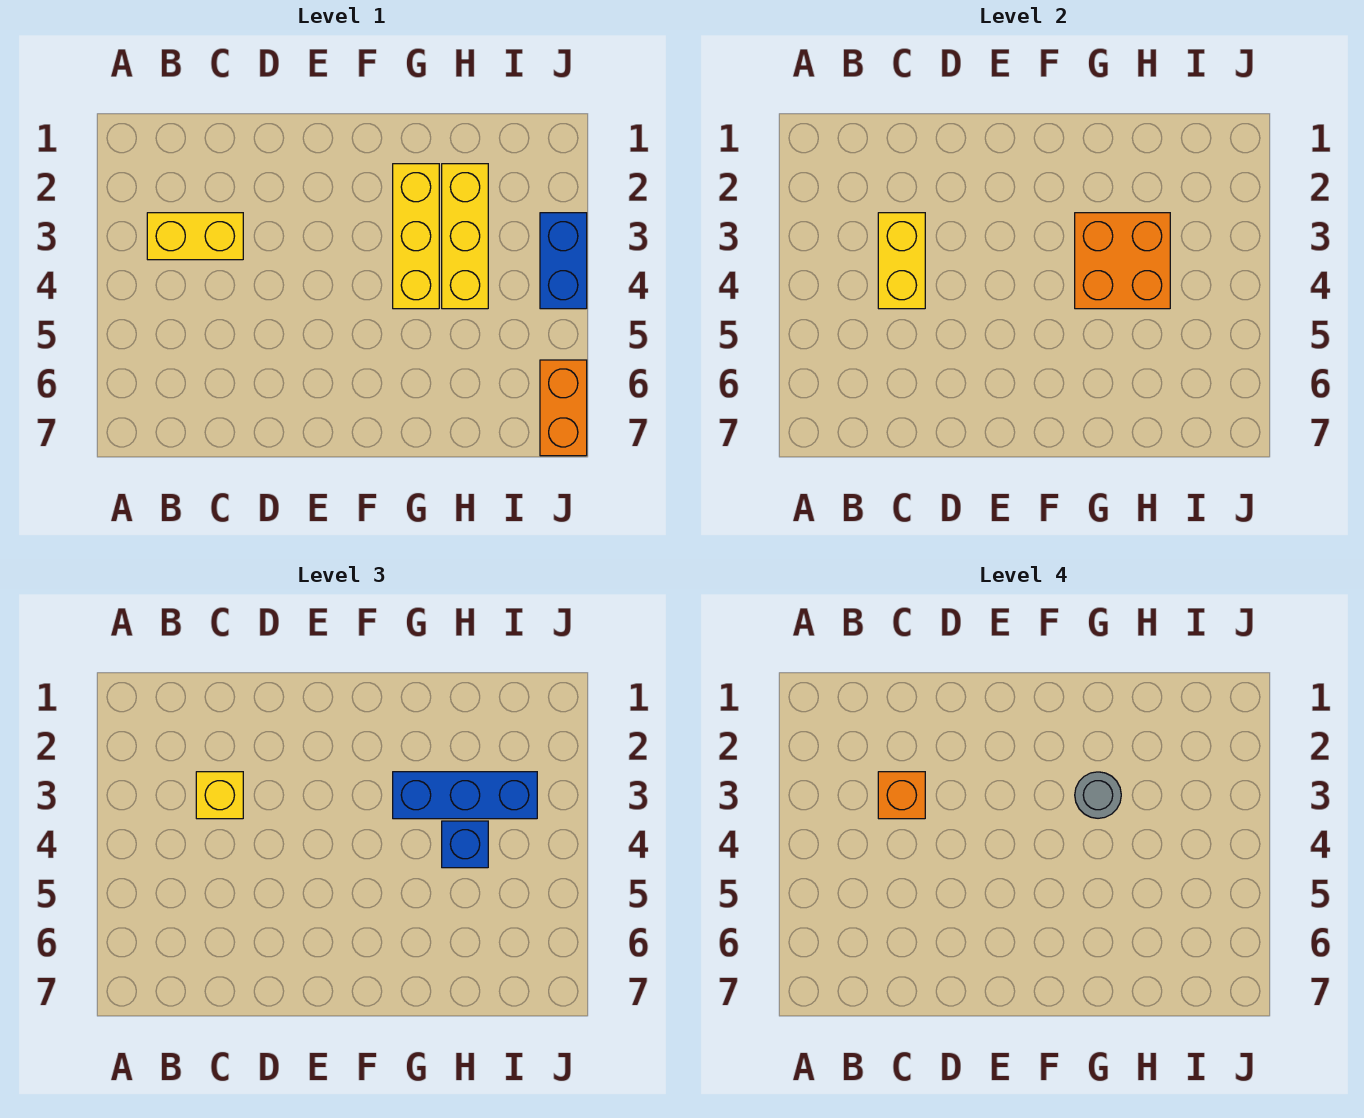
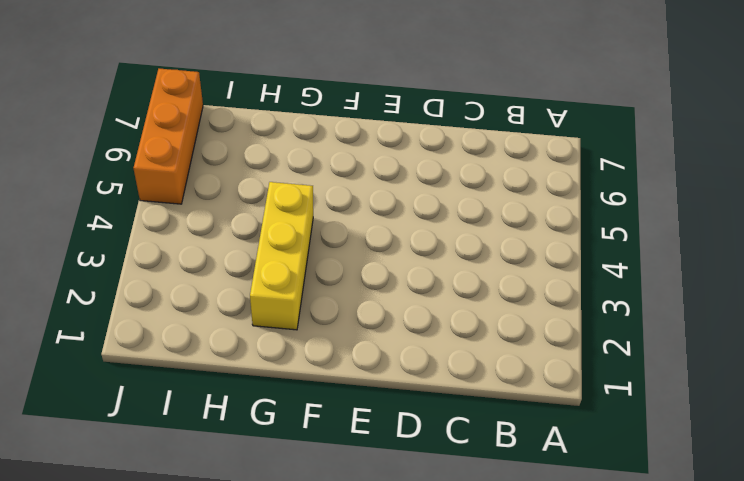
orange brick J5:J7 level 1 -> orange brick J6:J7 level 1
none -> yellow brick B3:C3 level 1
none -> yellow brick H2:H4 level 1
none -> blue brick J3:J4 level 1

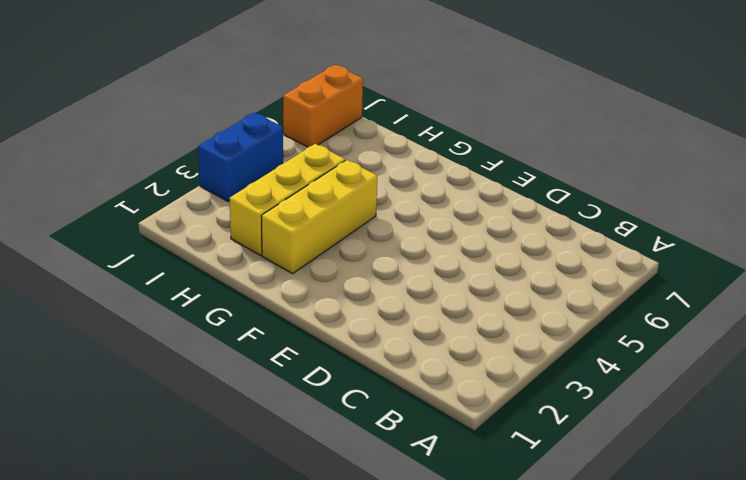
none -> yellow brick B3:C3 level 1
none -> yellow brick C3:C4 level 2
none -> orange brick G3:H4 level 2

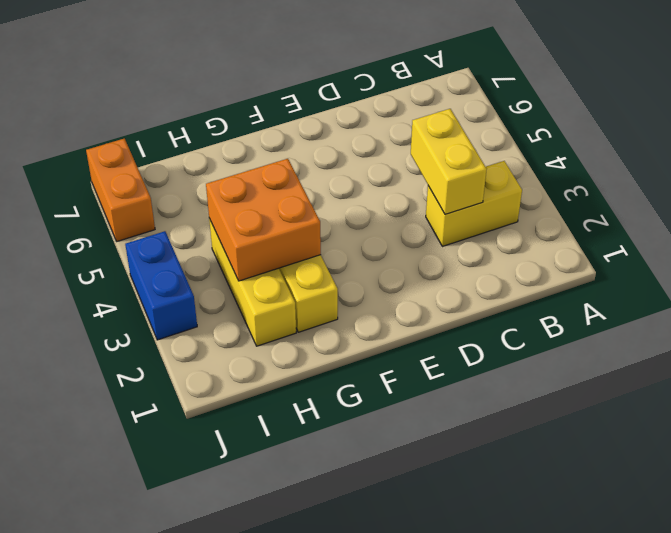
none -> yellow brick C3 level 3
none -> blue brick G3:I3 level 3
none -> blue brick H4 level 3

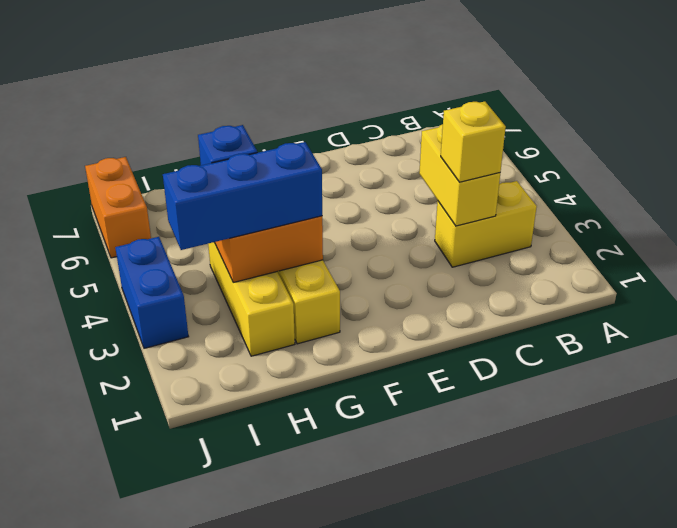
none -> orange brick C3 level 4
none -> grey round brick G3 level 4

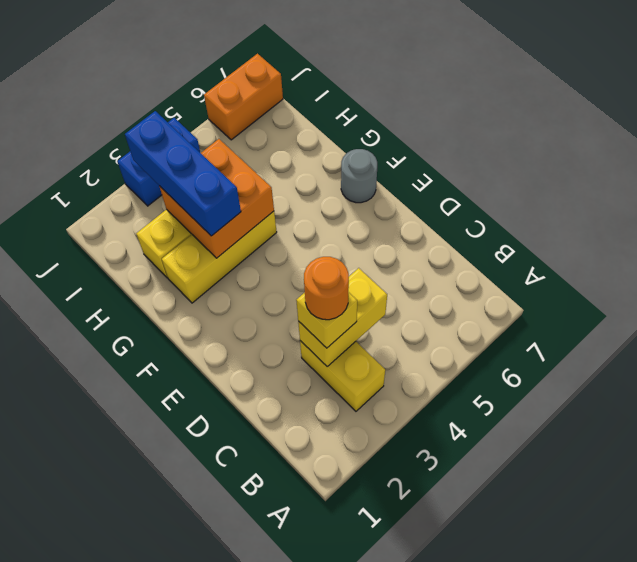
orange round brick C3 level 4 -> orange brick C3 level 4
grey round brick F7 level 1 -> grey round brick G3 level 4
none -> blue brick H4 level 3

